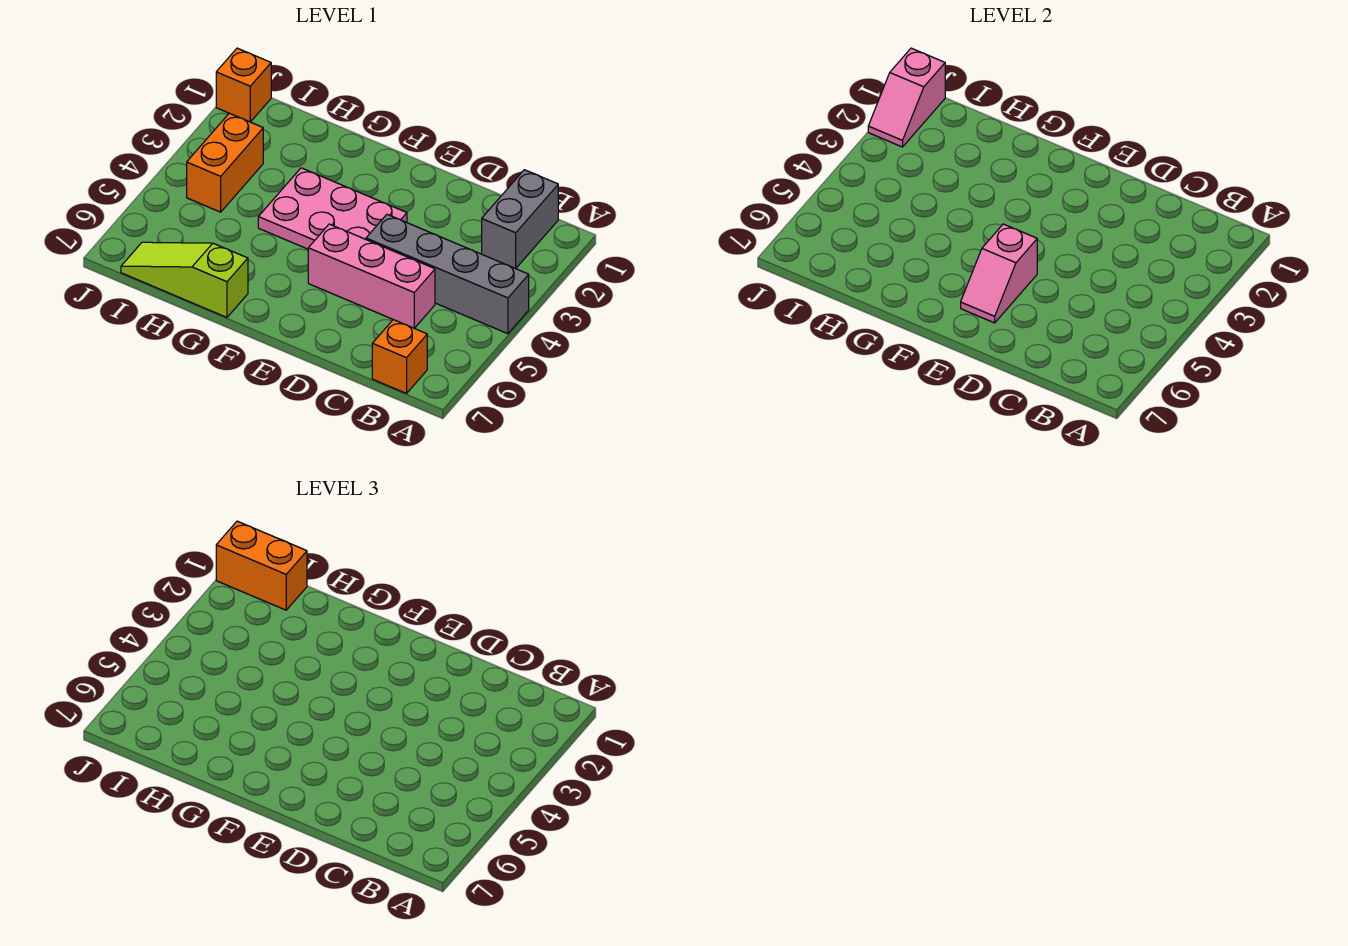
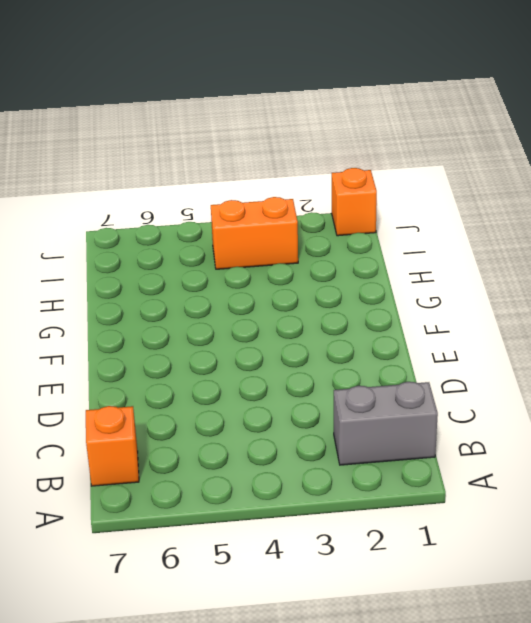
none -> grey brick A4:D4 level 1
none -> pink brick C5:E5 level 1

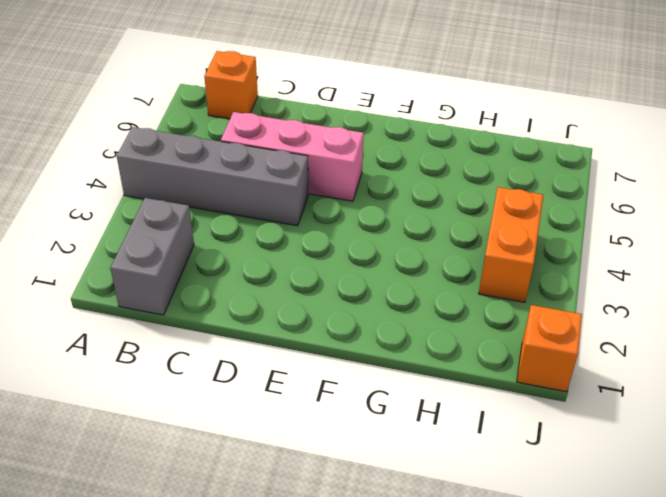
none -> pink plate E3:G4 level 1
none -> lime slope G7:I7 level 1 top G

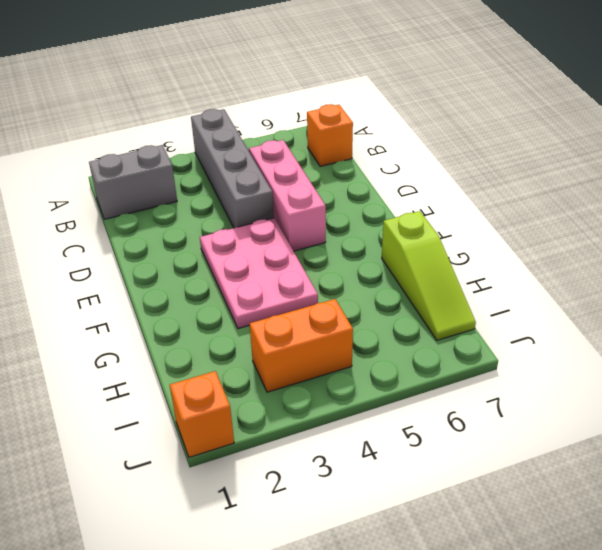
none -> pink slope E5:E6 level 2 top 5
none -> pink slope J1:J2 level 2 top 1

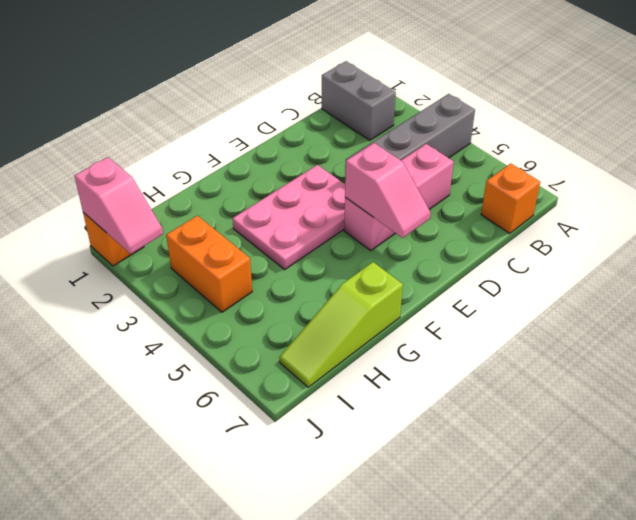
none -> orange brick I1:J1 level 3

